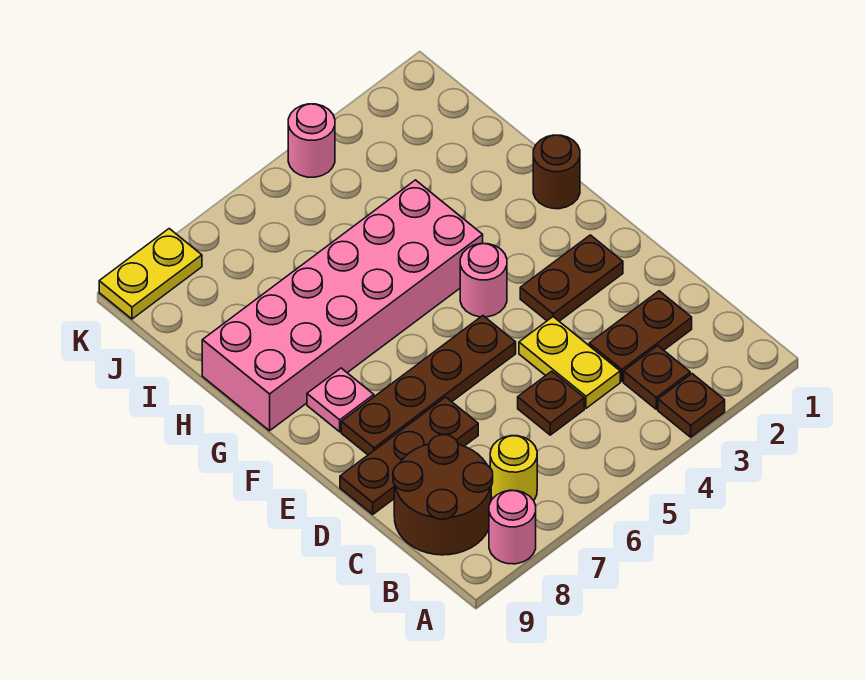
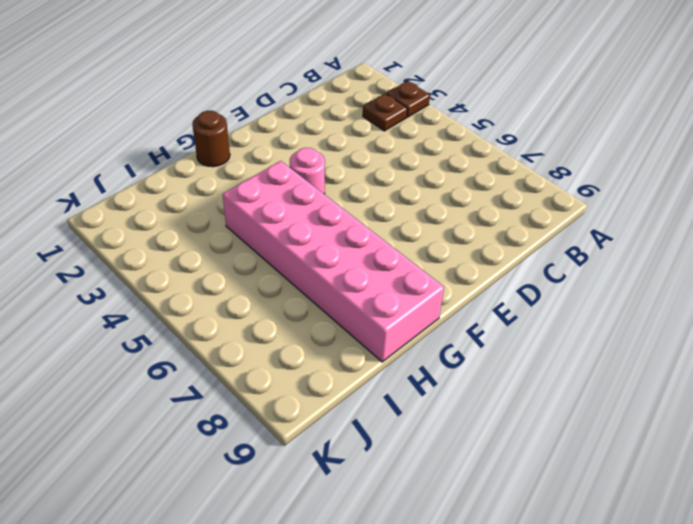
none -> pink round brick A8 level 1
none -> yellow round brick B7 level 1
none -> brown round brick B8:C9 level 1

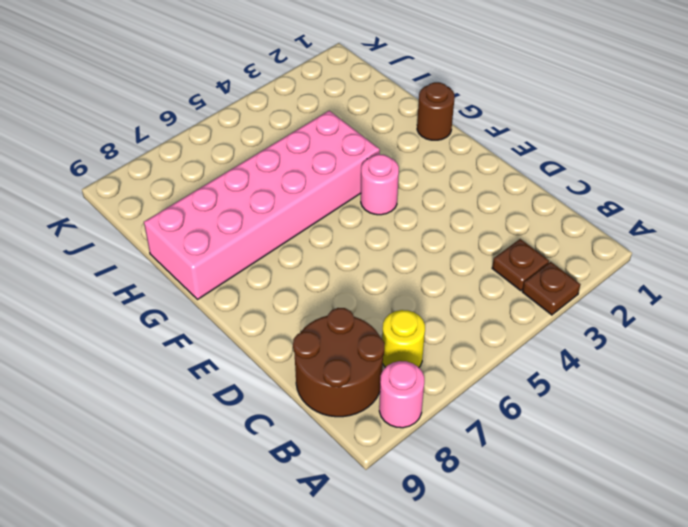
none -> brown plate C2:C3 level 1
none -> yellow plate C4:D4 level 1
none -> brown plate C5 level 1

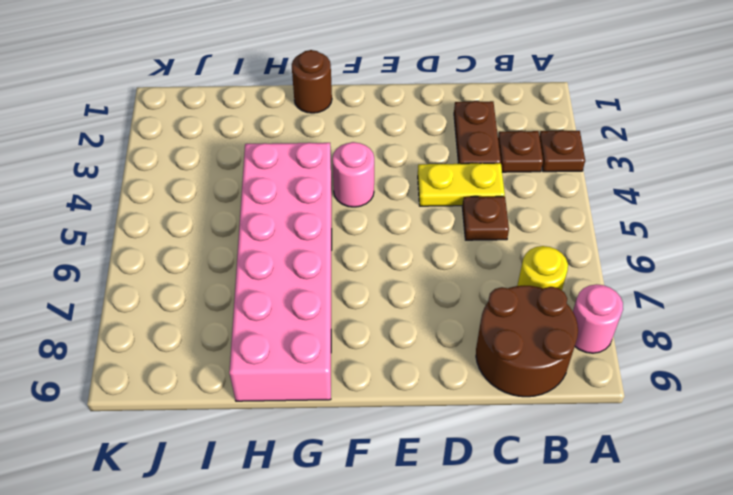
none -> brown plate D7:D9 level 1
none -> brown plate E2:E3 level 1
none -> brown plate E5:E8 level 1

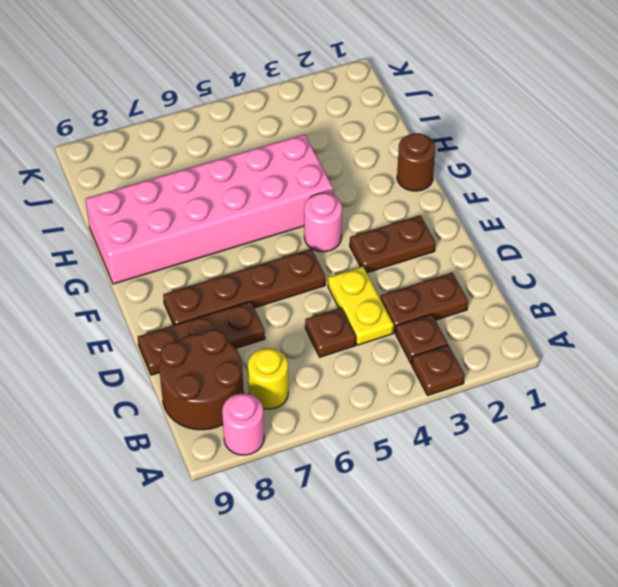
none -> pink plate F8 level 1
none -> pink round brick K4 level 1
none -> yellow plate K8:K9 level 1

